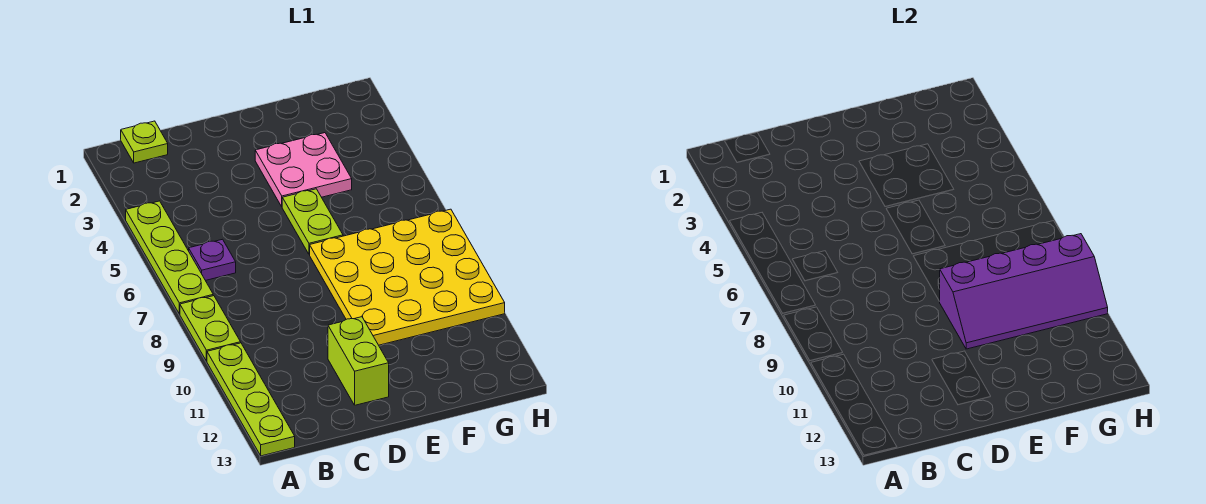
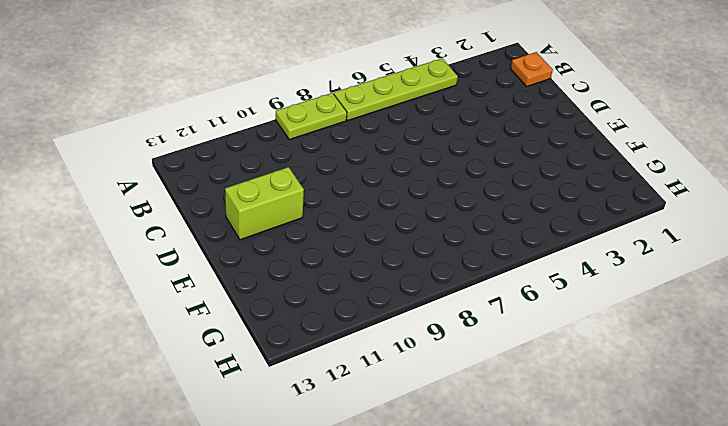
orange plate B1 level 1 -> lime plate B1 level 1
none -> lime plate A10:A13 level 1
none -> purple plate B6 level 1

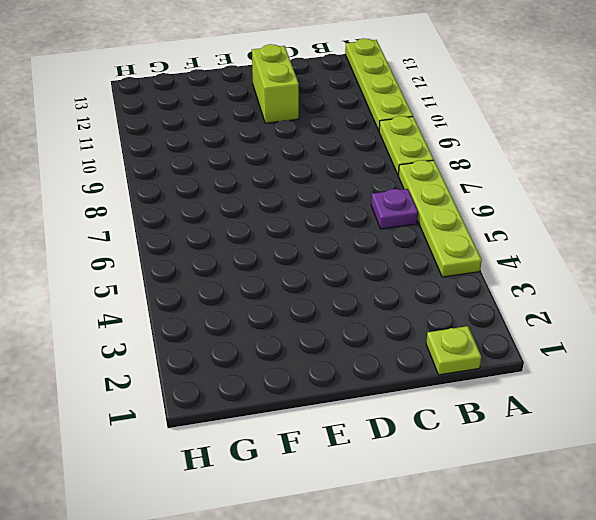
none -> pink plate E3:F4 level 1
none -> lime plate E5:E6 level 1

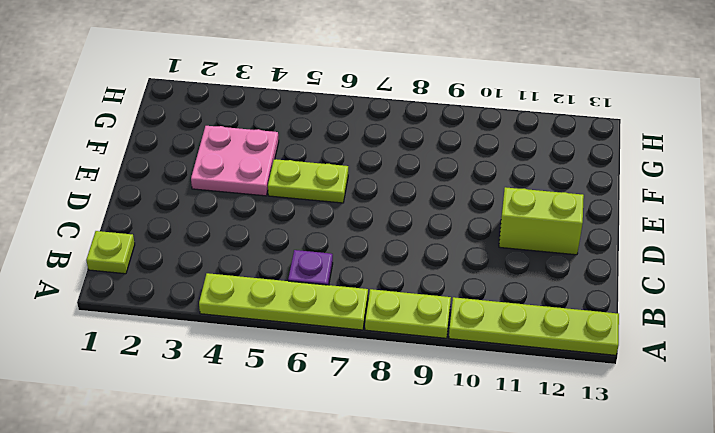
none -> yellow plate E7:H10 level 1
none -> purple slope E9:H10 level 2 top 9

